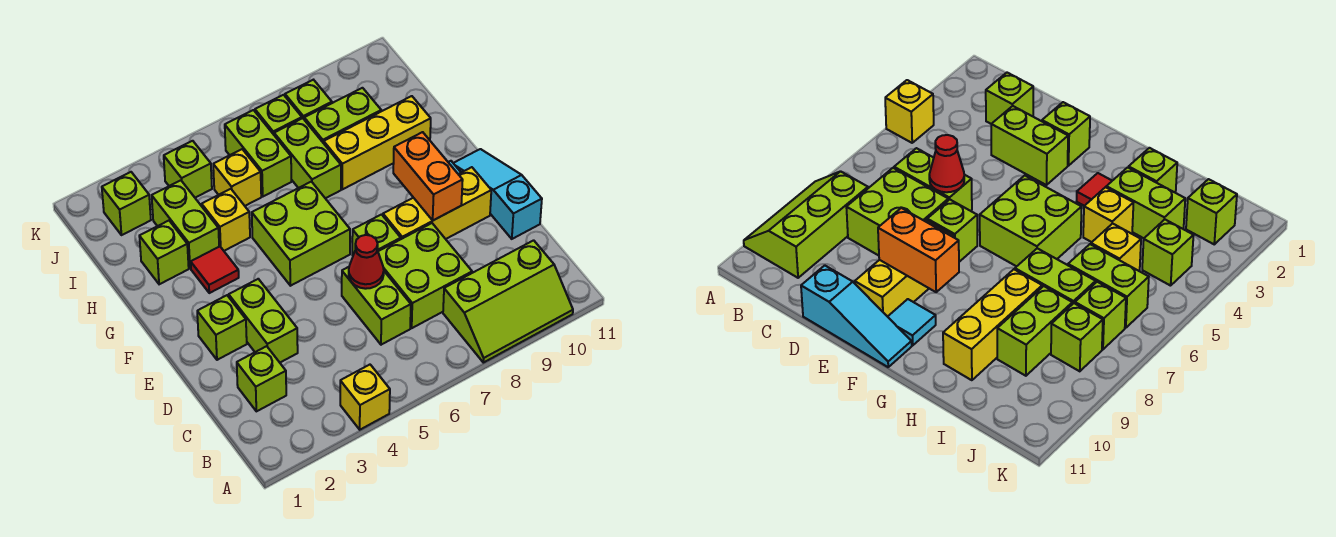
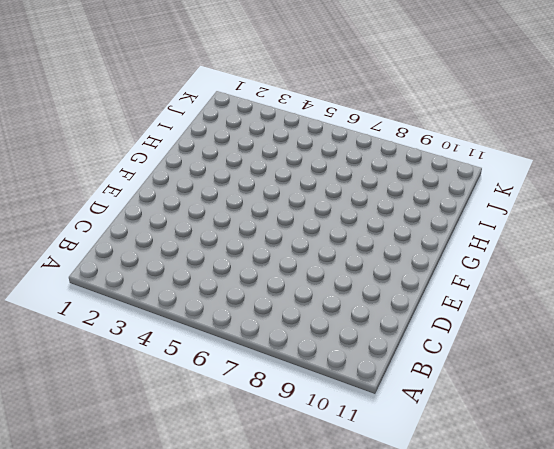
none -> yellow brick A4 level 1
none -> lime slope A8:B10 level 1 top B
none -> lime brick C2 level 1

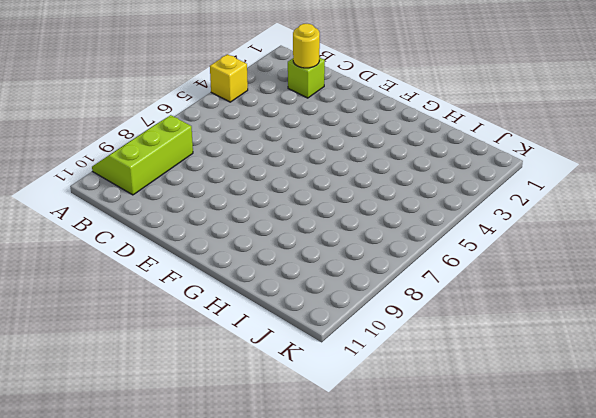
yellow round brick C2 level 2 -> none
none -> lime brick C6:D6 level 1
none -> lime brick C7:D8 level 1
none -> lime brick D3:E3 level 1

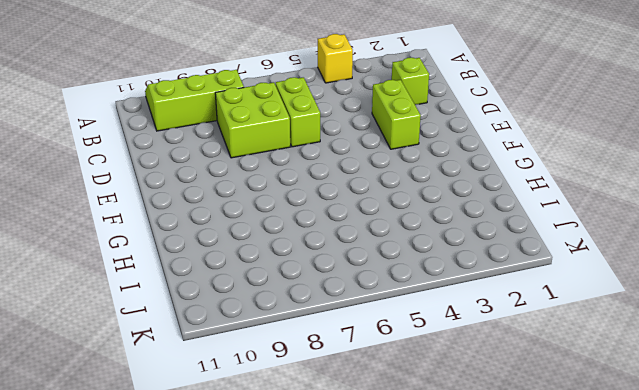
none -> cyan slope D11:F11 level 1 top D
none -> lime brick E2 level 1
none -> lime brick E7 level 1

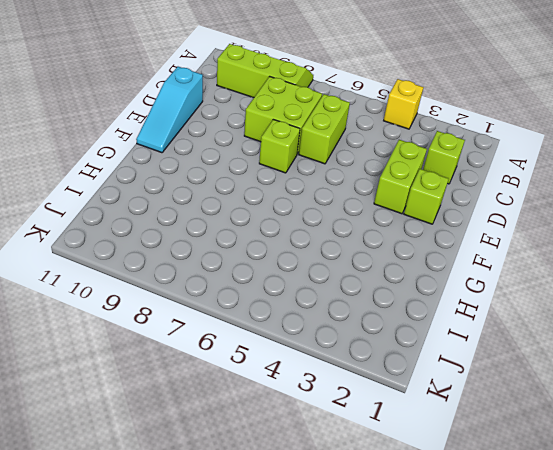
none -> yellow brick E8:E10 level 1
none -> lime brick F5:G6 level 1
none -> cyan tile F10 level 1

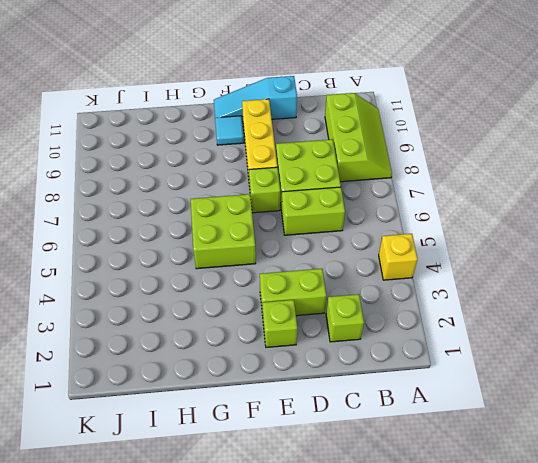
none -> red tile G3 level 1
none -> lime brick H2 level 1
none -> lime brick H3:I3 level 1

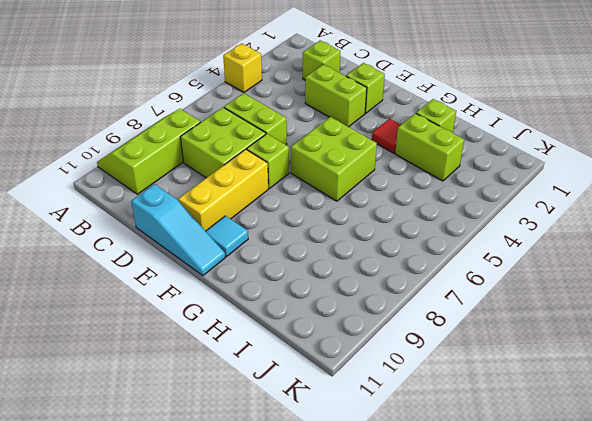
none -> yellow brick H4 level 1
none -> lime brick H7:I7 level 1
none -> yellow brick H8:H10 level 1

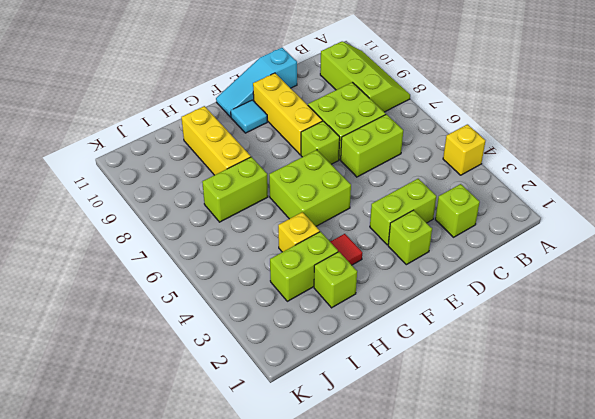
none -> yellow brick I5 level 1
none -> lime brick I6:J6 level 1
none -> lime brick I8:I9 level 1

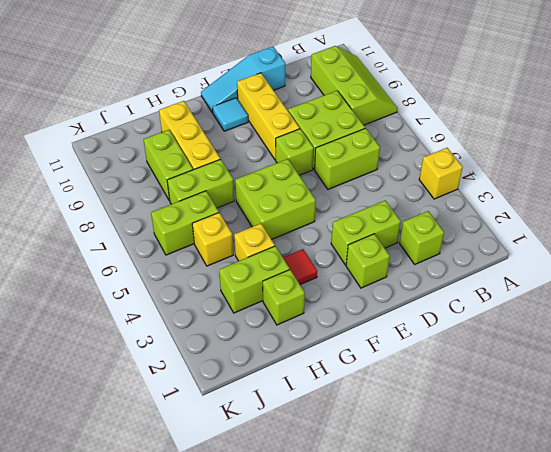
none -> lime brick J2 level 1
none -> lime brick J4 level 1
none -> lime brick J7 level 1

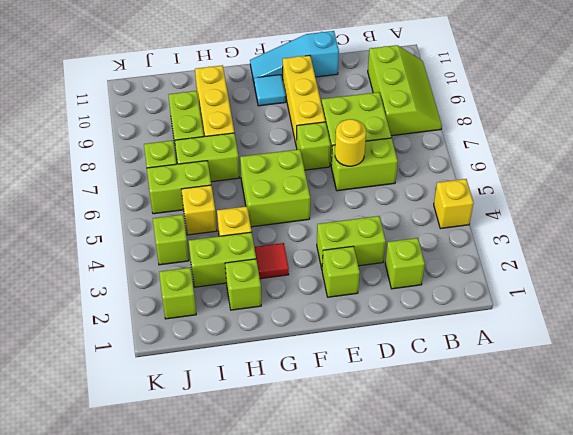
yellow round brick D6 level 2 -> red cone D6 level 2
none -> lime brick J8 level 1
none -> orange brick E9:F9 level 2

